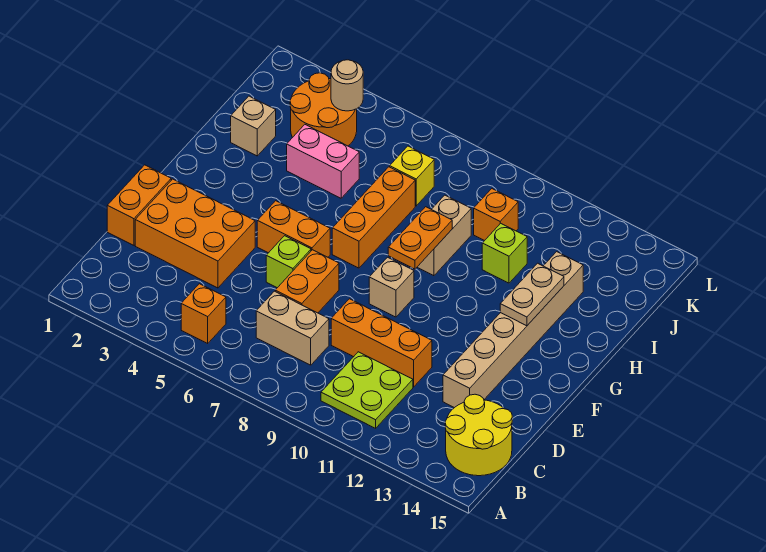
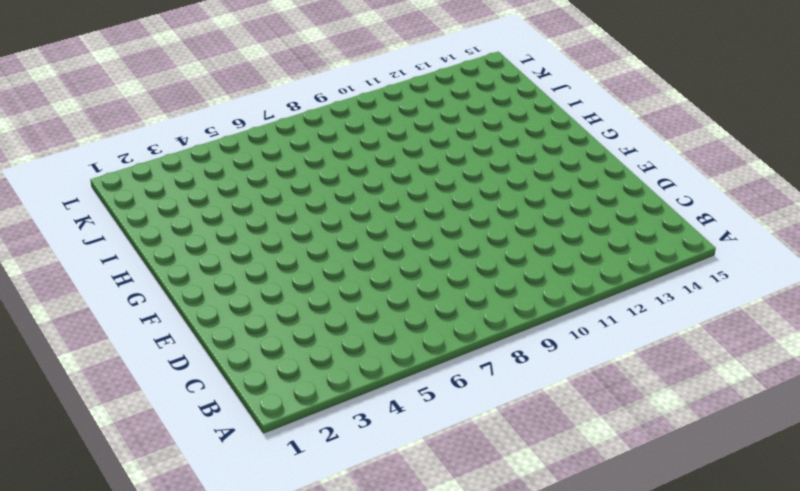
none -> orange brick B5 level 1
none -> lime plate B10:C11 level 1
none -> yellow round brick B14:C15 level 1

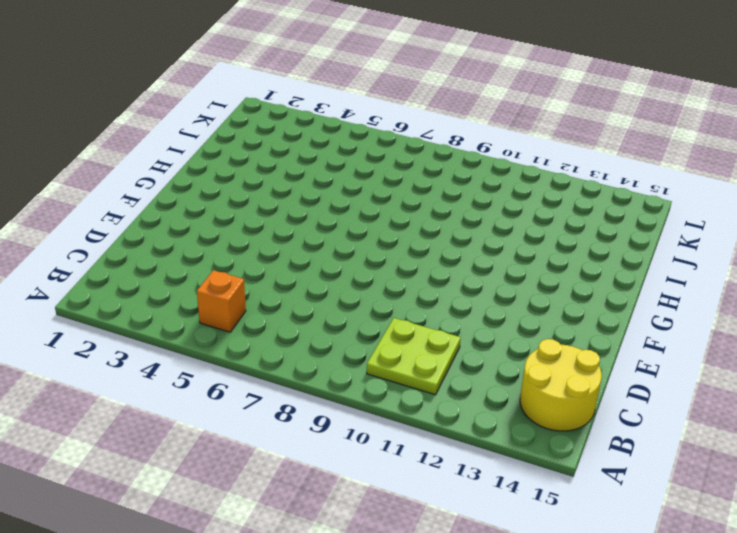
none -> tan brick C7:C8 level 1
none -> orange brick D1:E1 level 1
none -> orange brick D2:E4 level 1

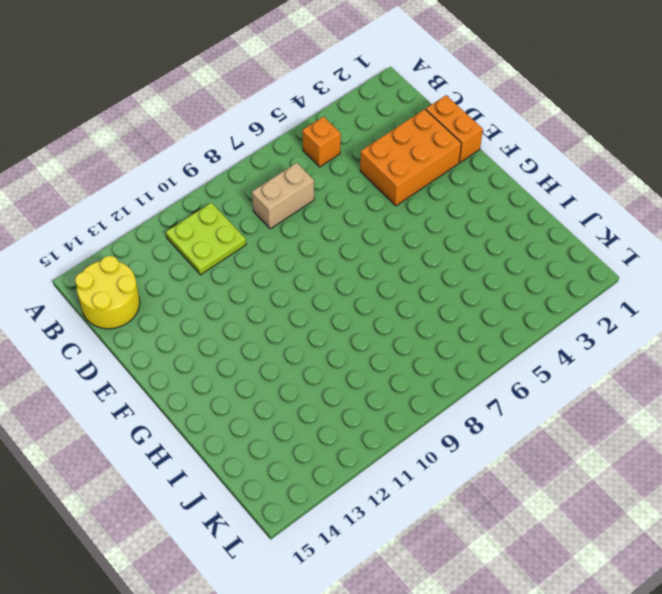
none -> orange brick D7:E7 level 1
none -> orange brick D9:D11 level 1
none -> tan brick D13:I13 level 1

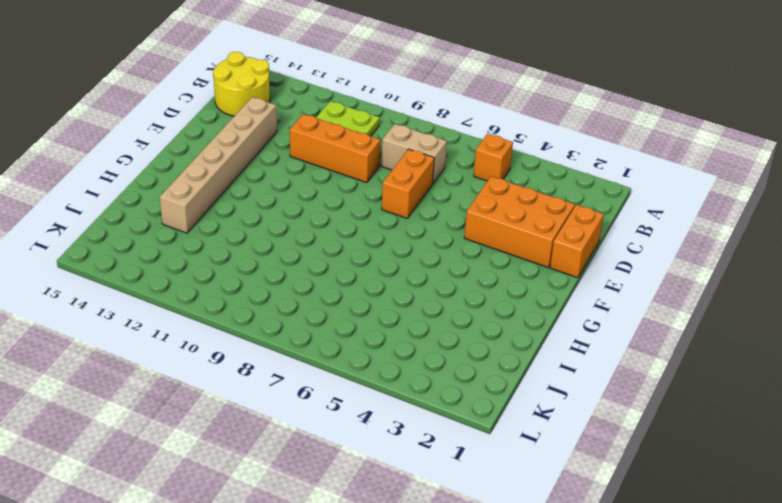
none -> lime brick E6 level 1
none -> orange brick F5:F6 level 1
none -> tan brick F9 level 1

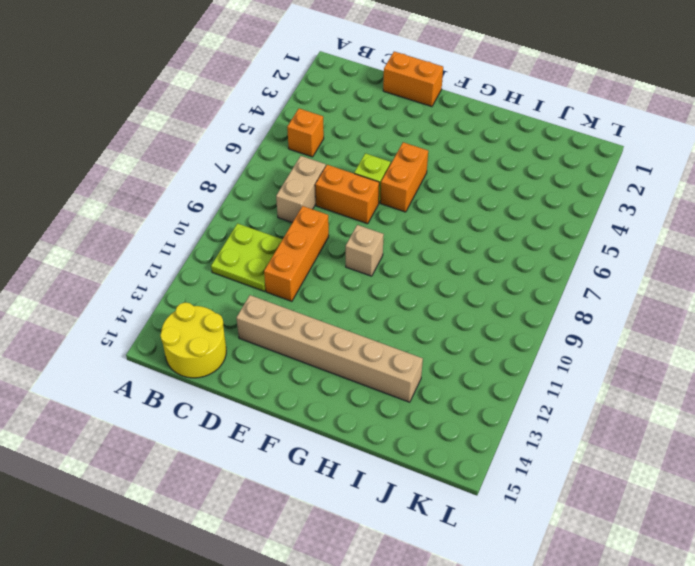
none -> orange brick D2:E4 level 1
none -> orange brick G7:I7 level 1
none -> tan brick H9:I9 level 1

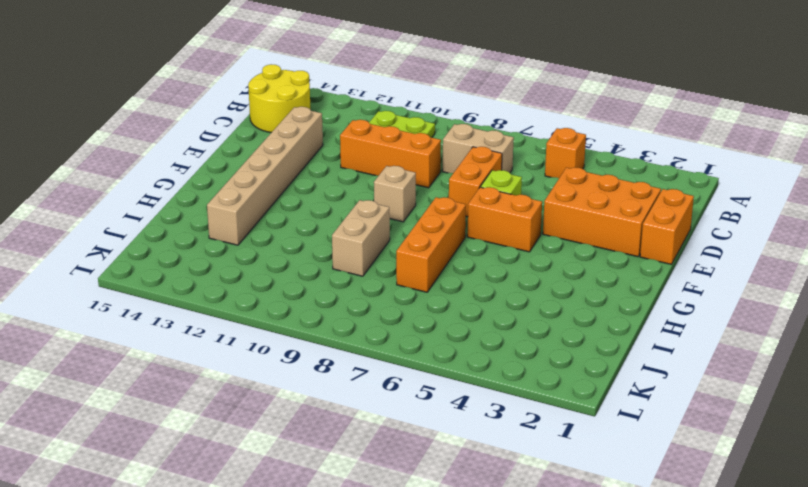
none -> tan brick I2 level 1
none -> pink brick I4:I5 level 1
none -> lime brick I11 level 1

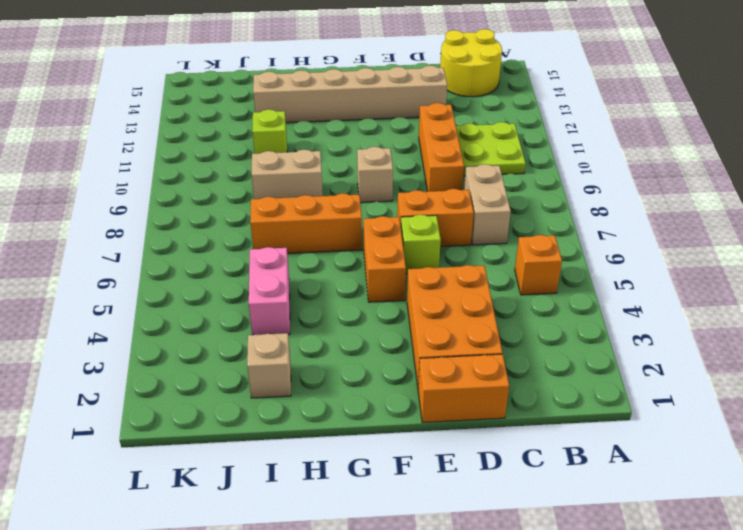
none -> orange round brick J3:K4 level 1
none -> yellow brick J7 level 1
none -> orange brick J10 level 1

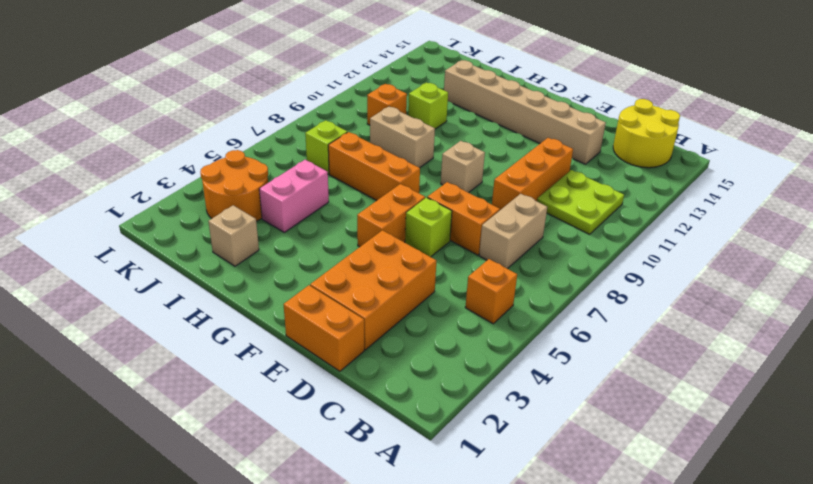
lime brick J7 level 1 -> yellow brick J7 level 1
none -> orange plate G9:H9 level 2
none -> tan plate G13:H13 level 2
none -> tan round brick K4 level 2

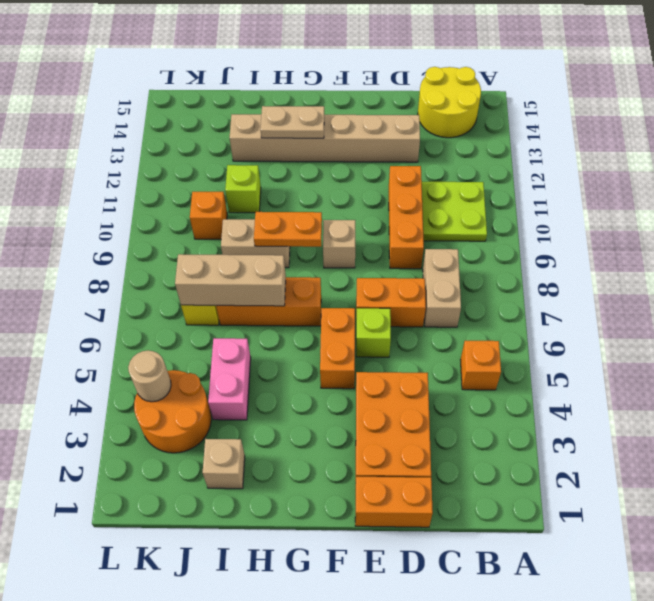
tan brick H7:J7 level 2 -> none

